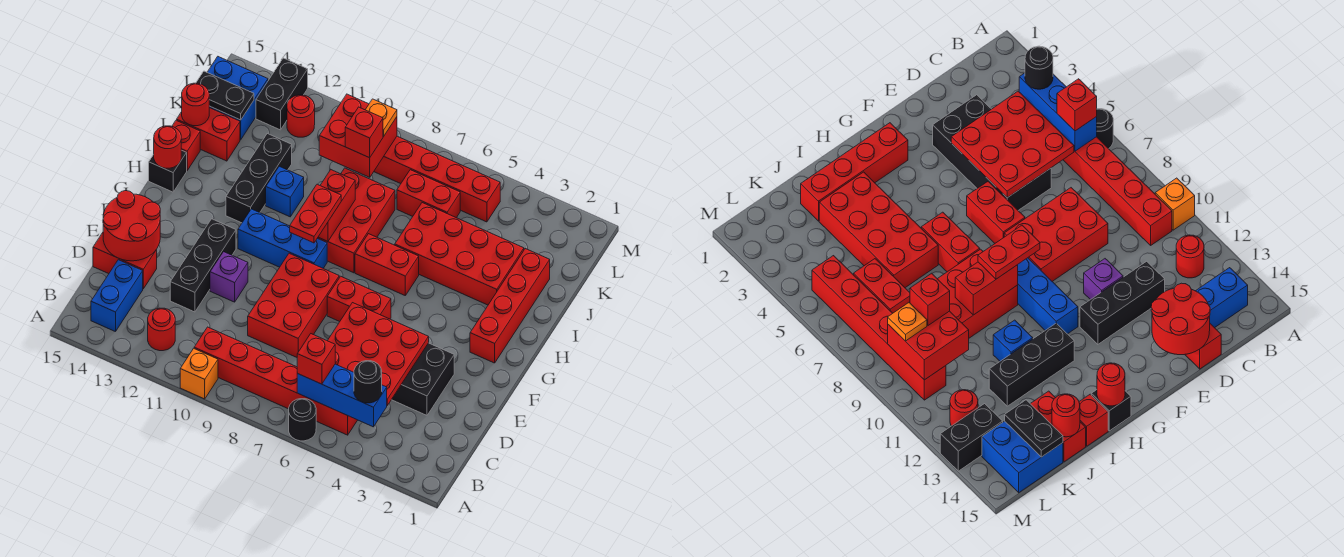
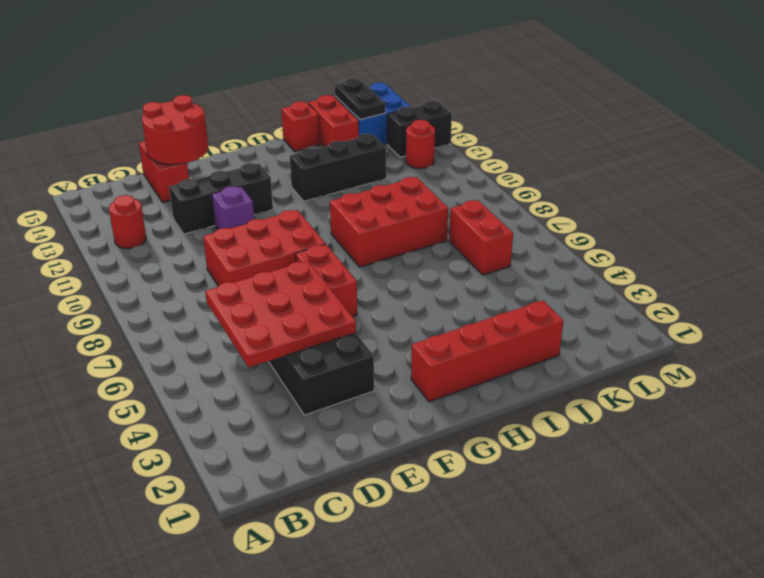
none -> black round brick A6 level 1
none -> orange brick A10 level 1
none -> red brick B5:B10 level 1
none -> blue brick B14:C14 level 1

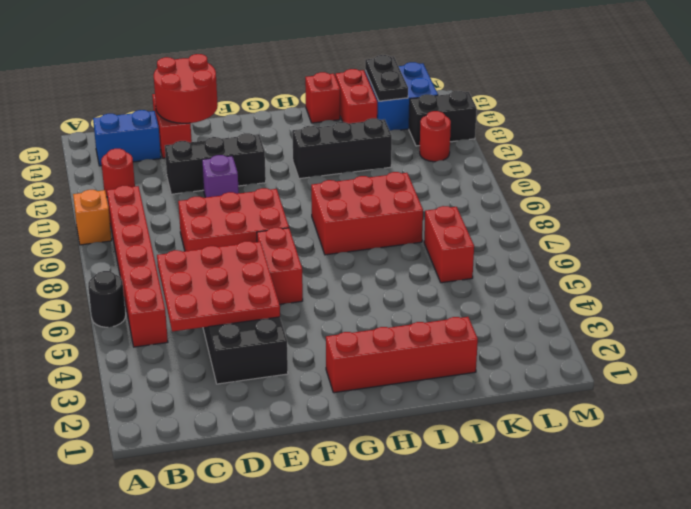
none -> blue brick G9:G11 level 1
none -> red brick H6:H7 level 1
none -> black brick H15 level 1
none -> red brick I3:J6 level 1

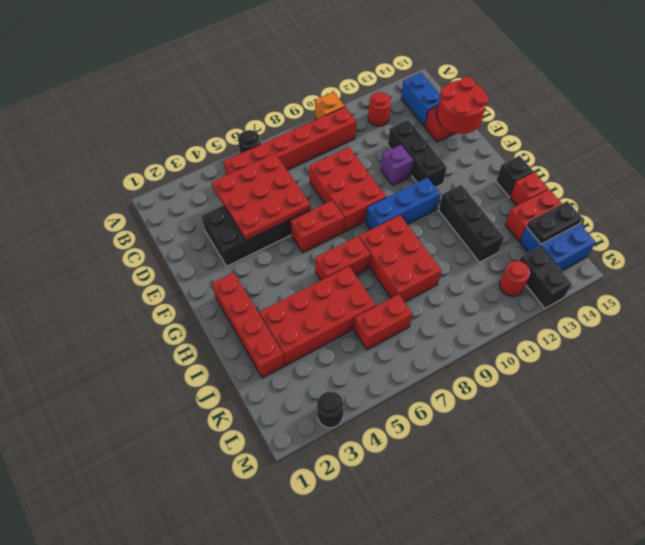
black round brick M3 level 1 -> black round brick B4 level 3
none -> blue brick I11 level 1
none -> red brick L5:L10 level 1
none -> blue brick B4:B6 level 2
none -> red brick H9:I9 level 2

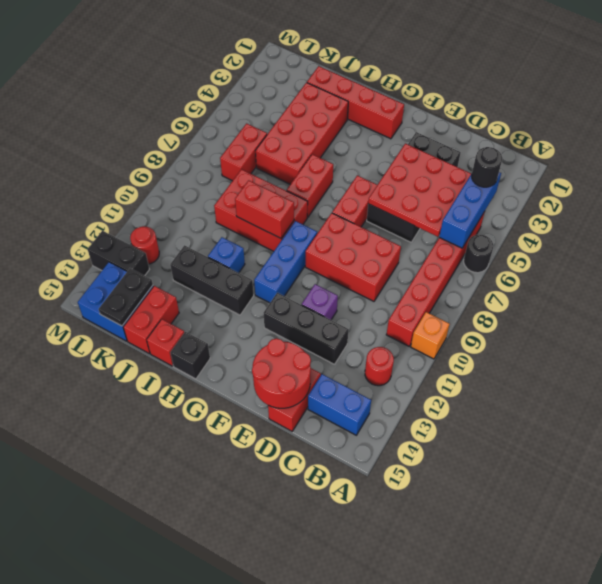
none -> red brick L5:L10 level 1
none -> red round brick H15 level 2
none -> red round brick J15 level 2
none -> red brick K9:L10 level 2

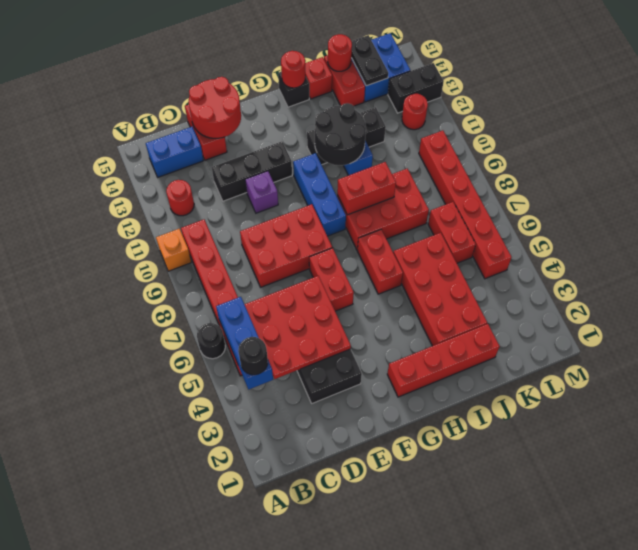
black round brick H11:I12 level 2 -> none
none -> red brick K9:L10 level 2
none -> red brick B6 level 3
none -> red plate G9:H9 level 3
none -> red brick K9 level 3

